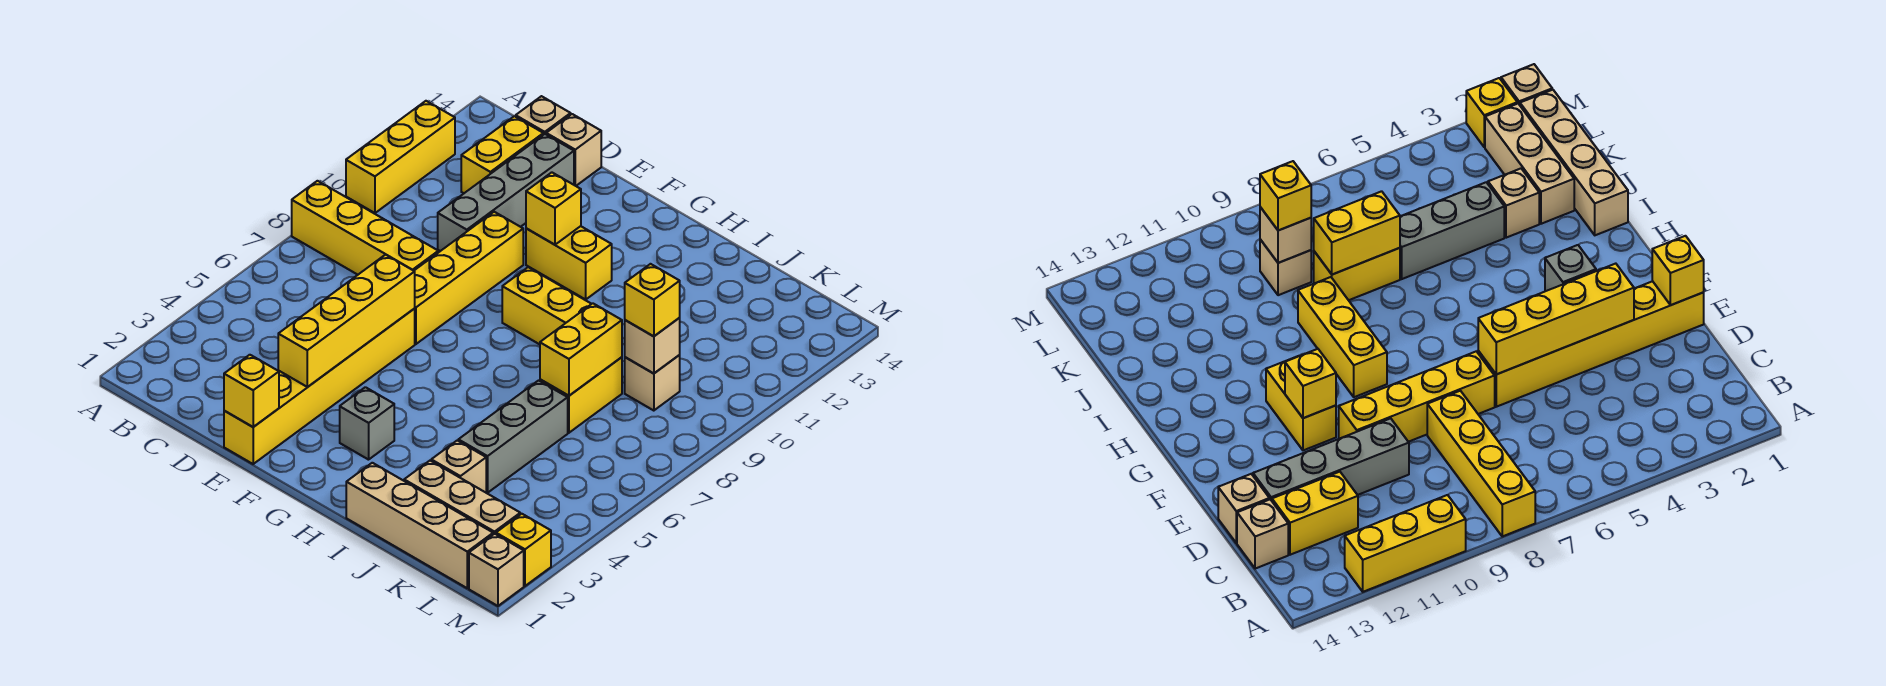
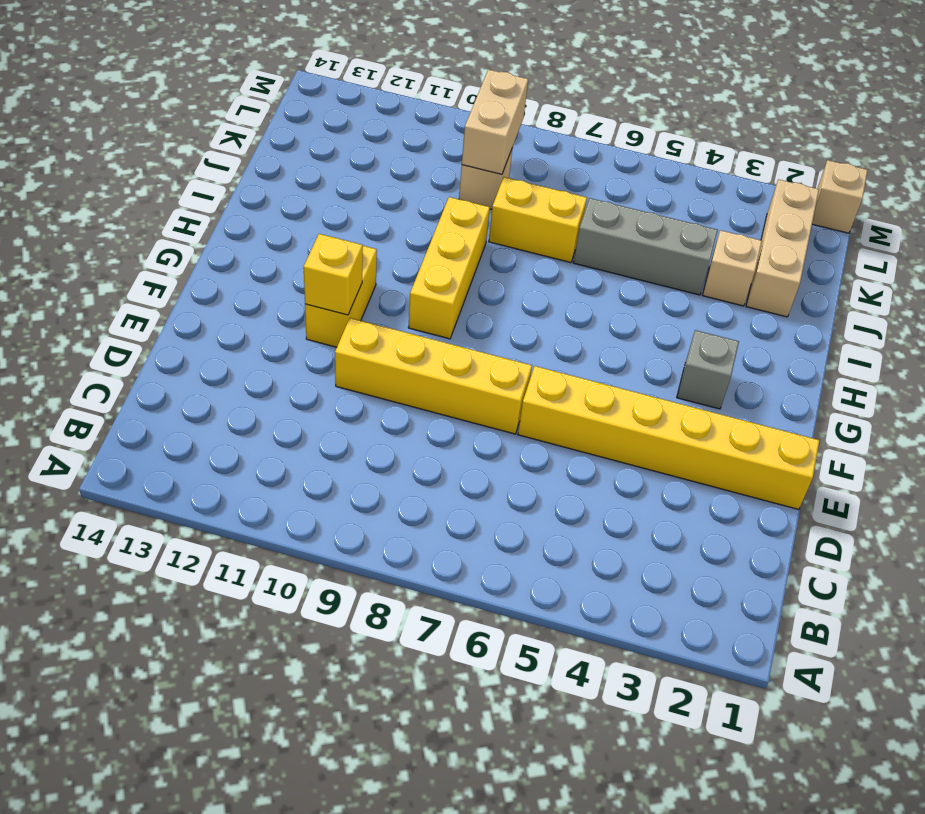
tan brick K9:L9 level 2 -> tan brick K9 level 2
none -> yellow brick A8:D8 level 1
none -> yellow brick A10:A12 level 1
none -> yellow brick C12:C13 level 1

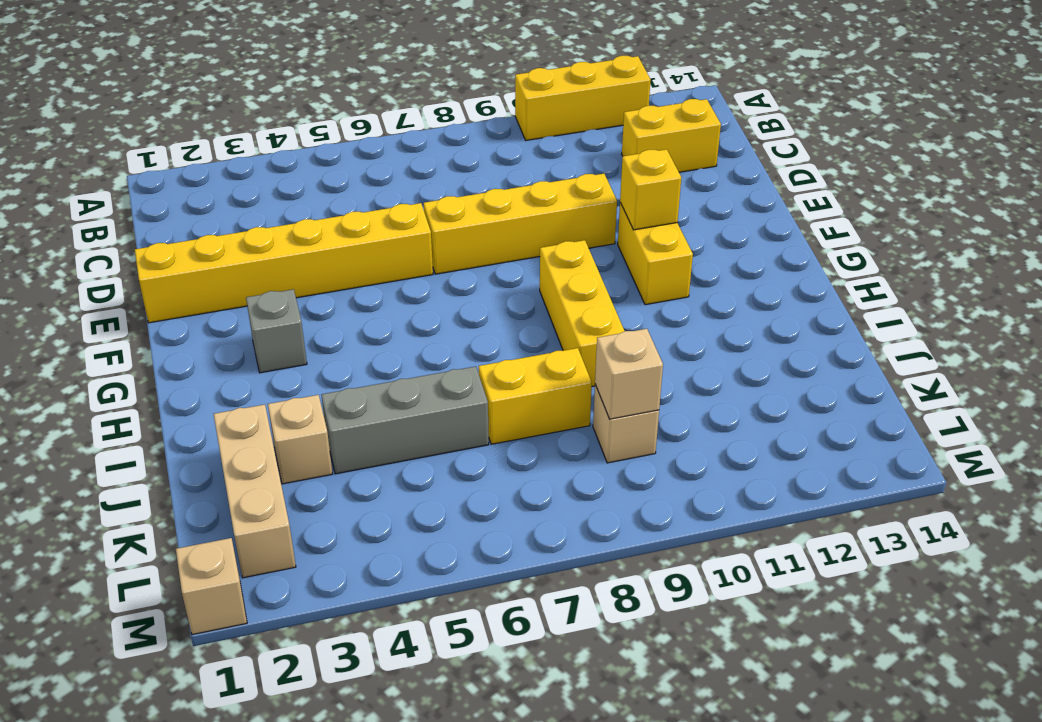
none -> yellow brick A8:D8 level 1
none -> tan brick C14 level 1
none -> grey brick D10:D13 level 1

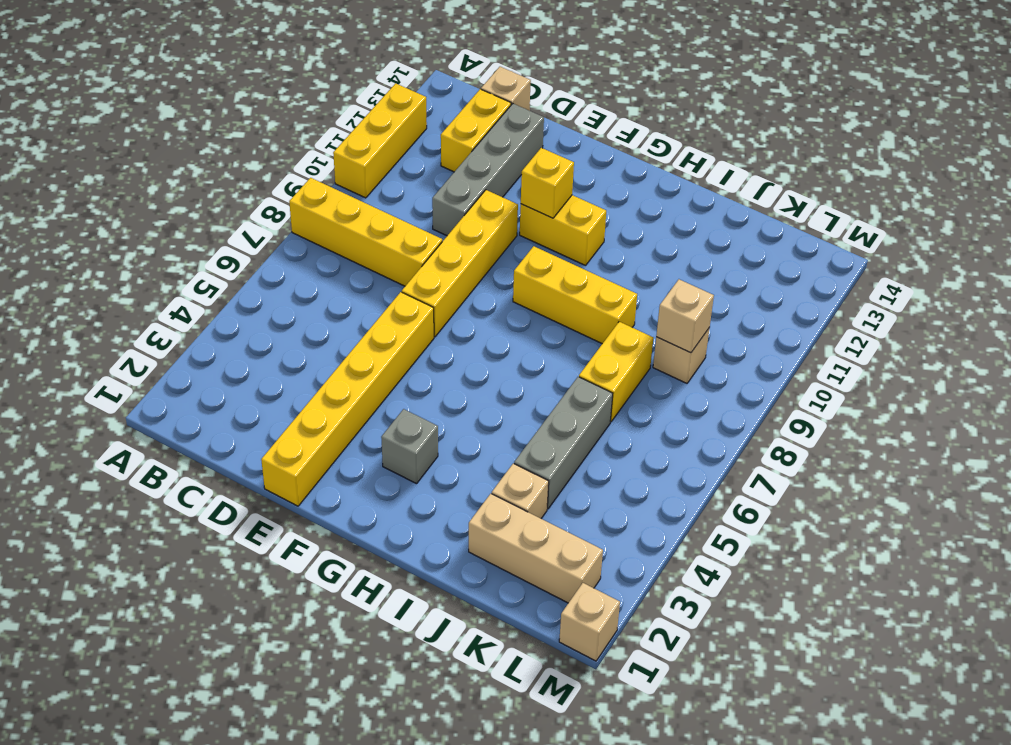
none -> tan brick D14 level 1
none -> tan brick I1:L1 level 1
none -> yellow brick M2 level 1

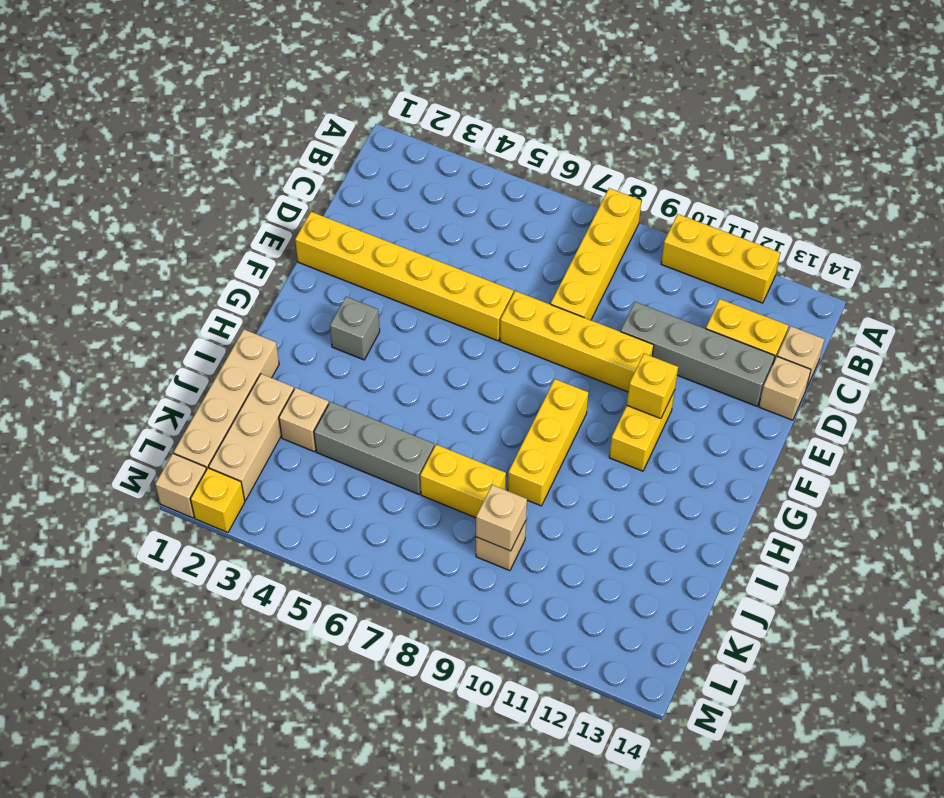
none -> yellow brick E1 level 2
none -> yellow brick E3:E6 level 2
none -> yellow brick J7:J8 level 2

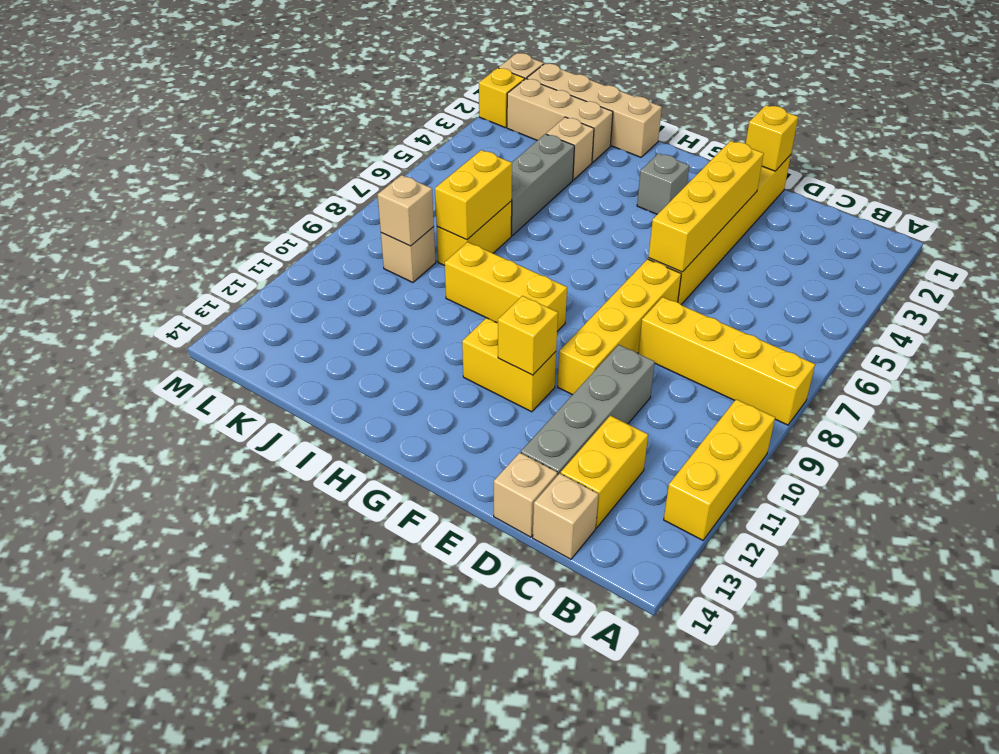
none -> yellow brick K9 level 3

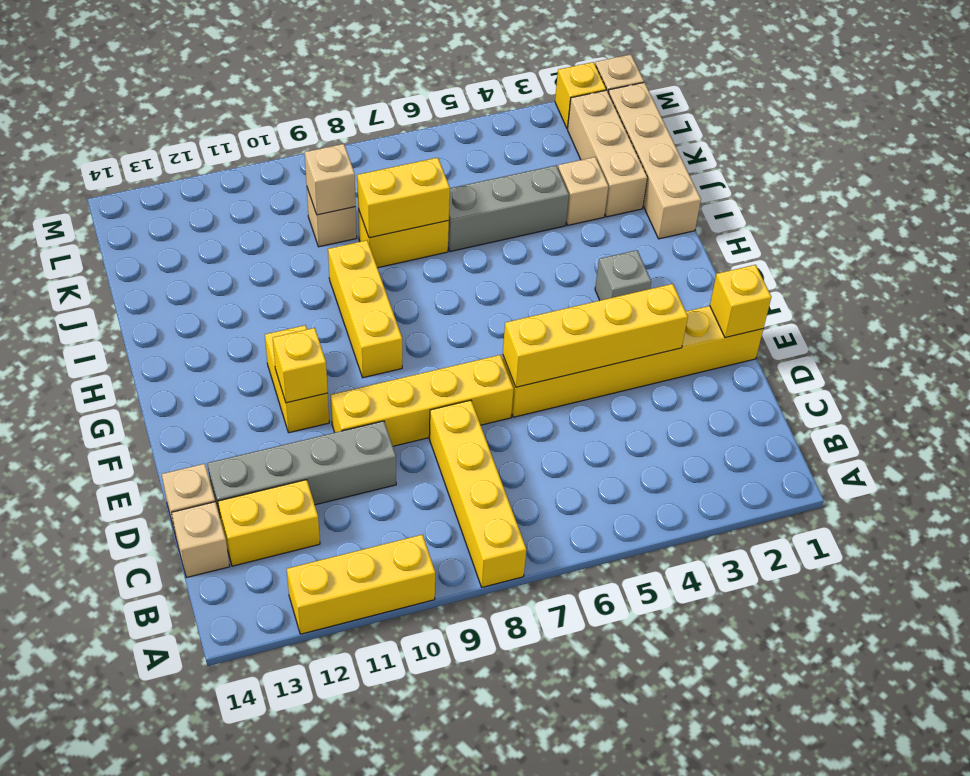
none -> yellow brick K9 level 3

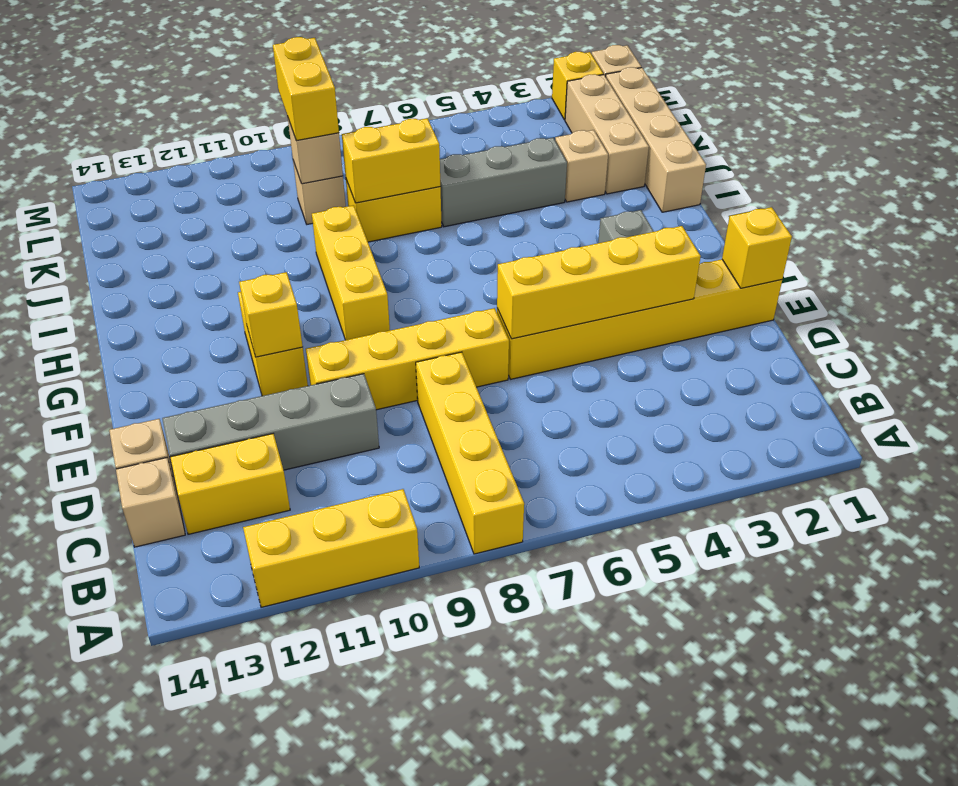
yellow brick K9:L9 level 3 -> yellow brick K9 level 3

